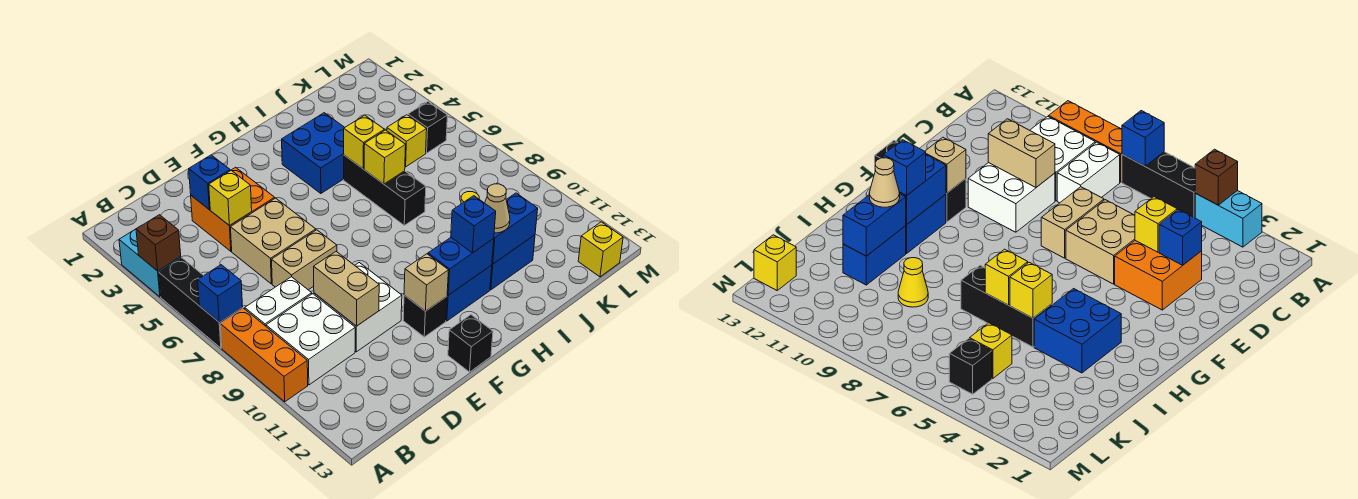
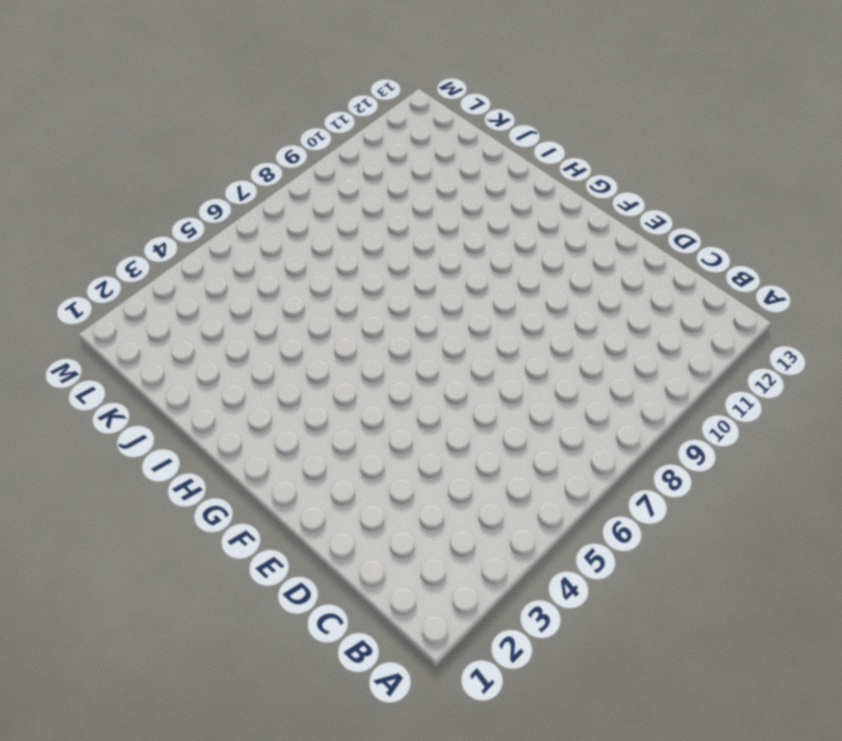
none -> cyan brick A3:A4 level 1
none -> black brick A5:A7 level 1
none -> orange brick A8:A10 level 1
none -> white brick B8:C8 level 1

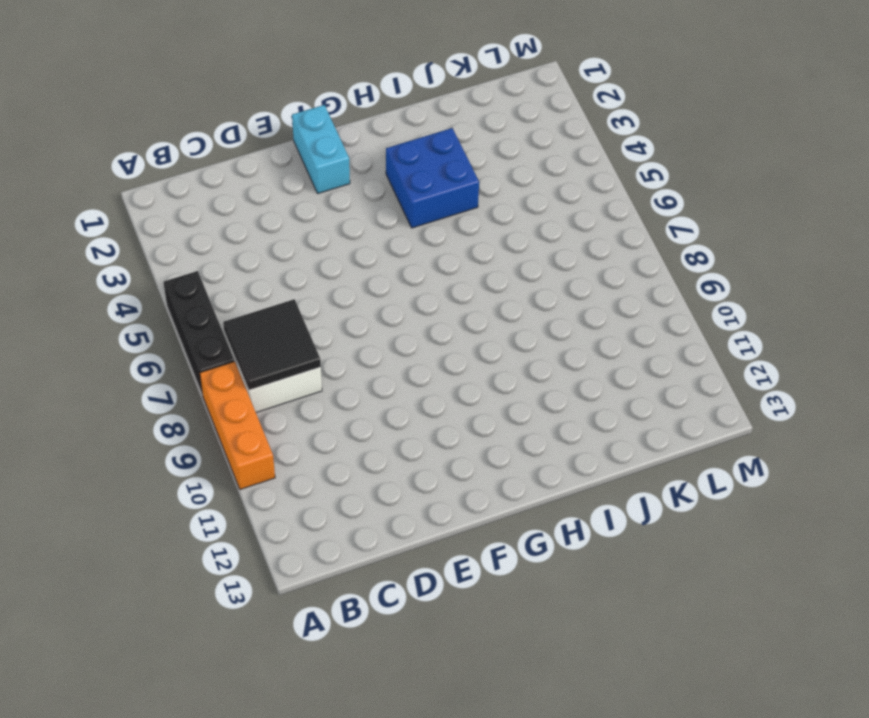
black tile B7:C8 level 2 -> none
cyan brick F1:F2 level 1 -> cyan brick A3:A4 level 1
none -> white brick B9:C10 level 1
none -> orange brick D3:E4 level 1
none -> tan brick D5:E6 level 1
none -> tan brick D7:E7 level 1

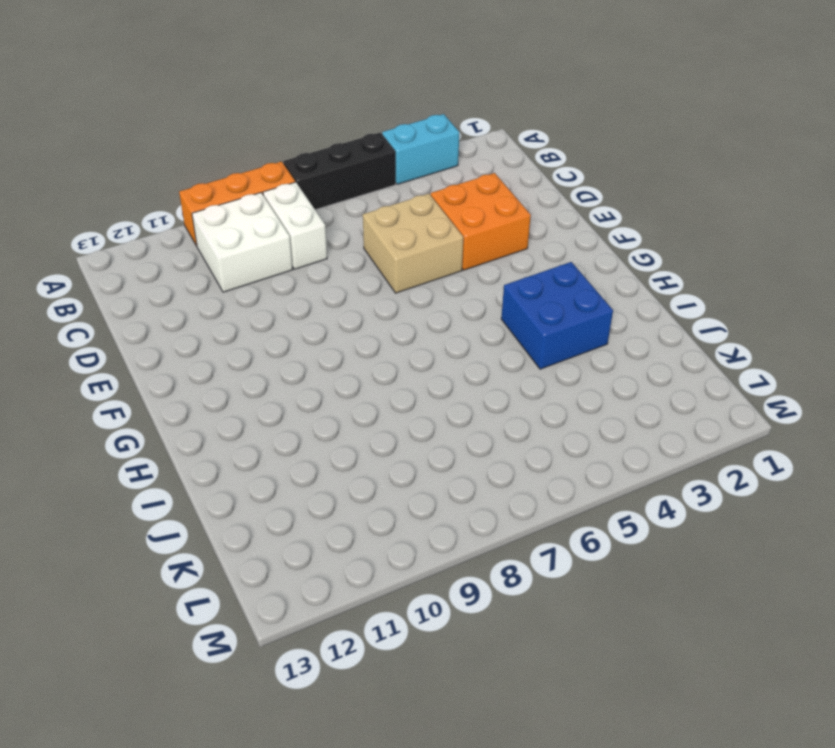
none -> tan brick D7:E7 level 1
none -> white brick D9:E10 level 1
none -> black brick F11 level 1
none -> black brick F13 level 1

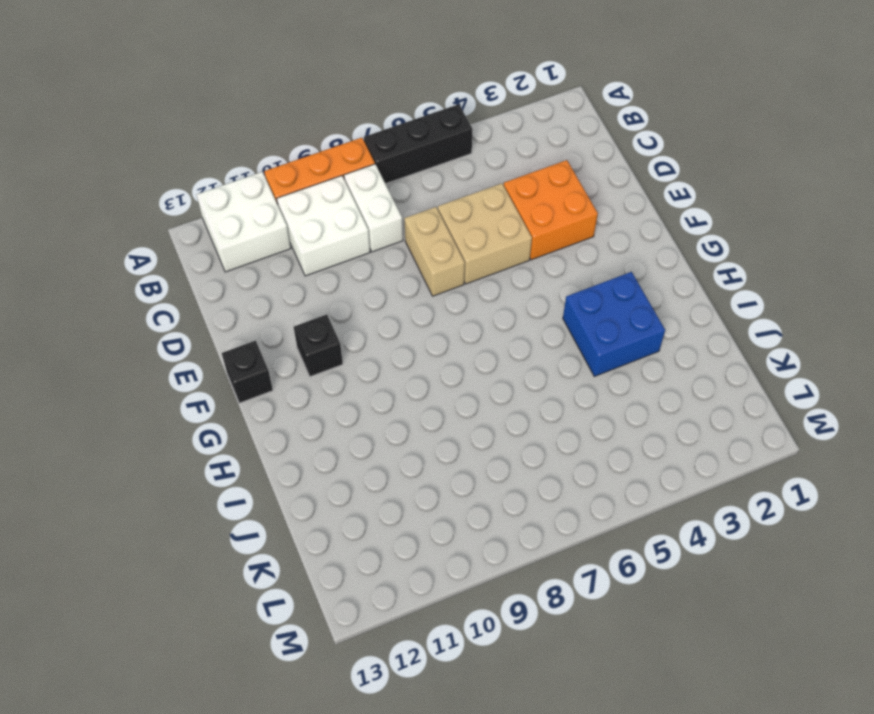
white brick A11:B12 level 1 -> white brick D9:E10 level 1
none -> cyan brick A3:A4 level 1
none -> blue brick G11:H11 level 1
none -> black brick I5:I7 level 1
none -> blue brick I11:J11 level 1

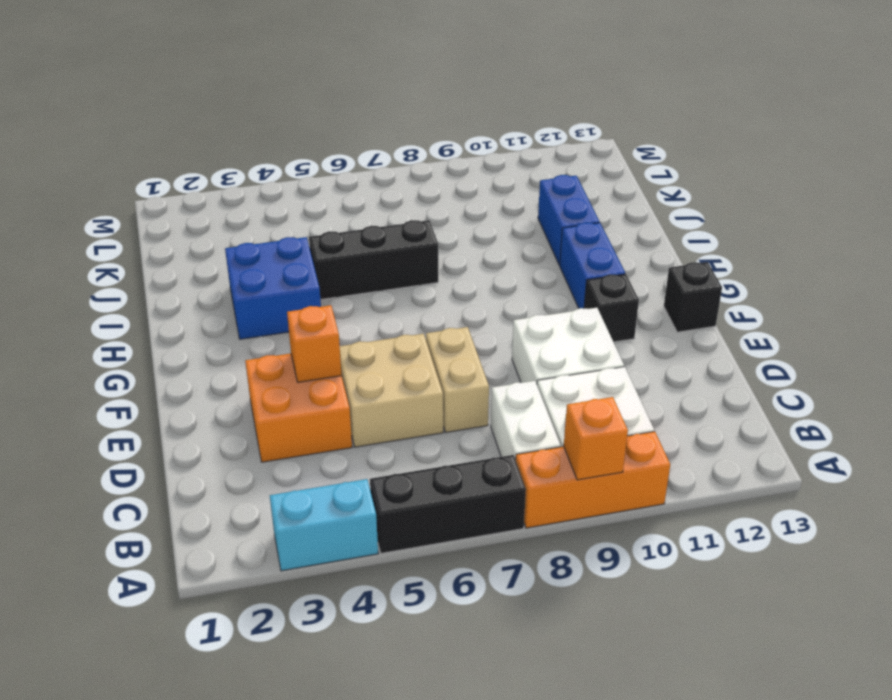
orange brick A9 level 2 -> none
orange brick E4 level 2 -> none
none -> yellow cone J9 level 1
none -> yellow brick K5 level 1
none -> black brick L5 level 1
none -> yellow brick L13 level 1

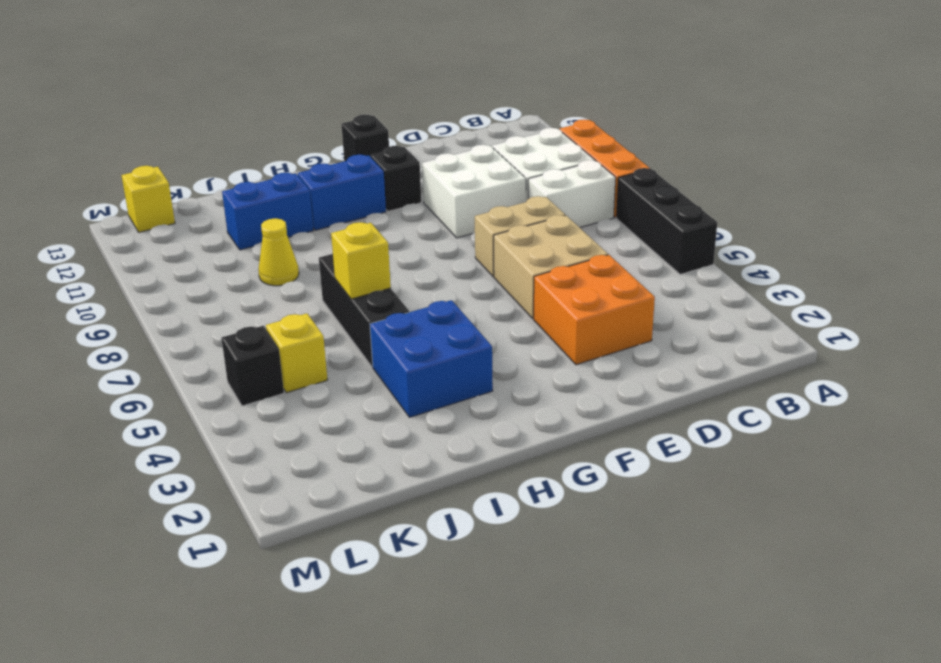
none -> cyan brick A3:A4 level 1
none -> brown brick A4 level 2
none -> blue brick A7 level 2
none -> blue brick D3 level 2

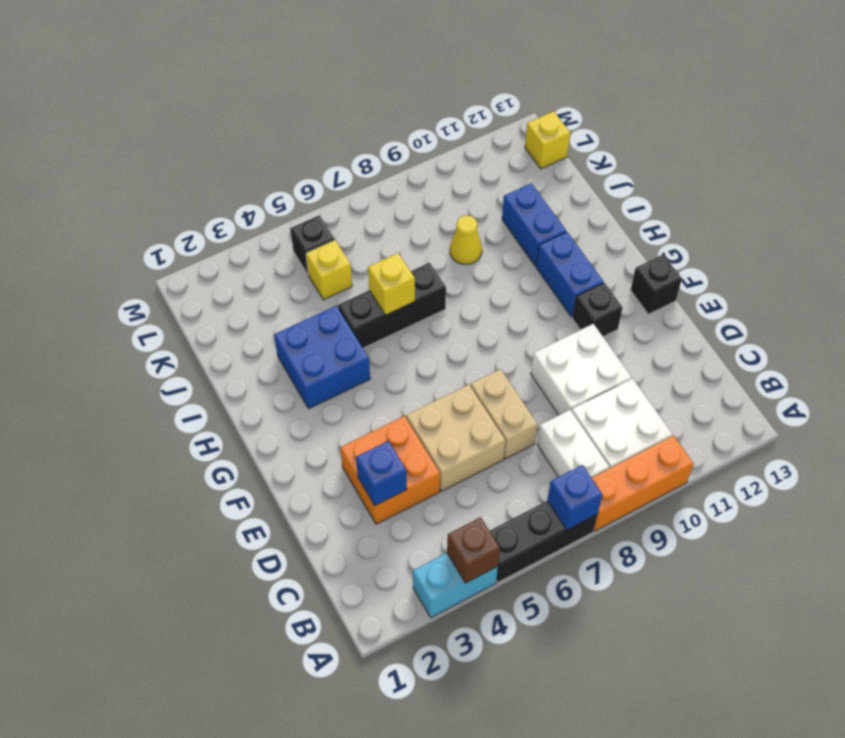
none -> yellow brick D4 level 2
none -> tan brick D9:D10 level 2
none -> tan brick F11 level 2
none -> blue brick G11:H11 level 2

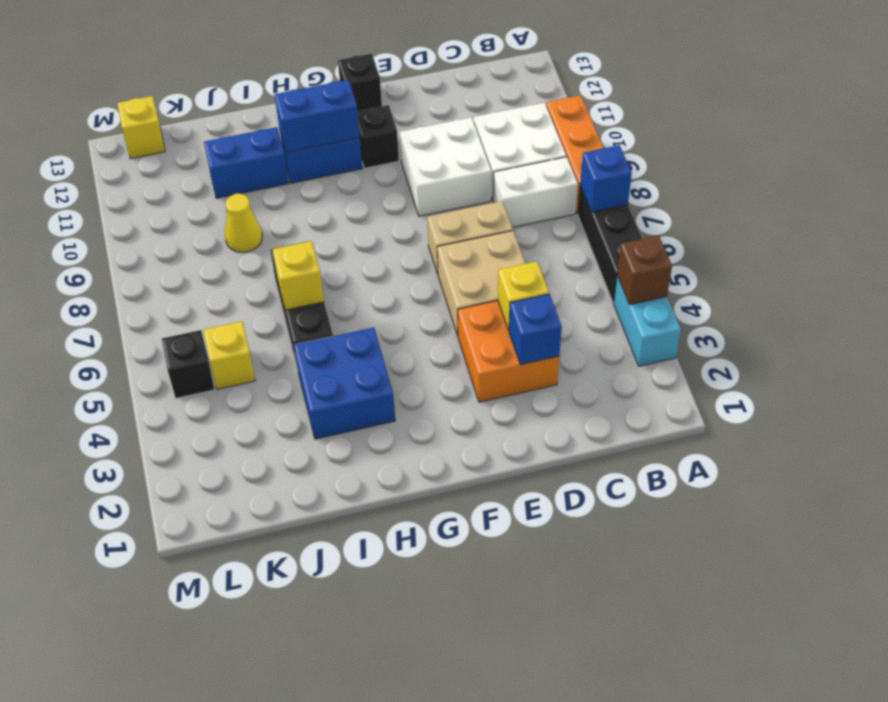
none -> tan brick D9:D10 level 2
none -> tan brick F11 level 2
none -> yellow brick I5 level 2
none -> blue brick I11:J11 level 2

